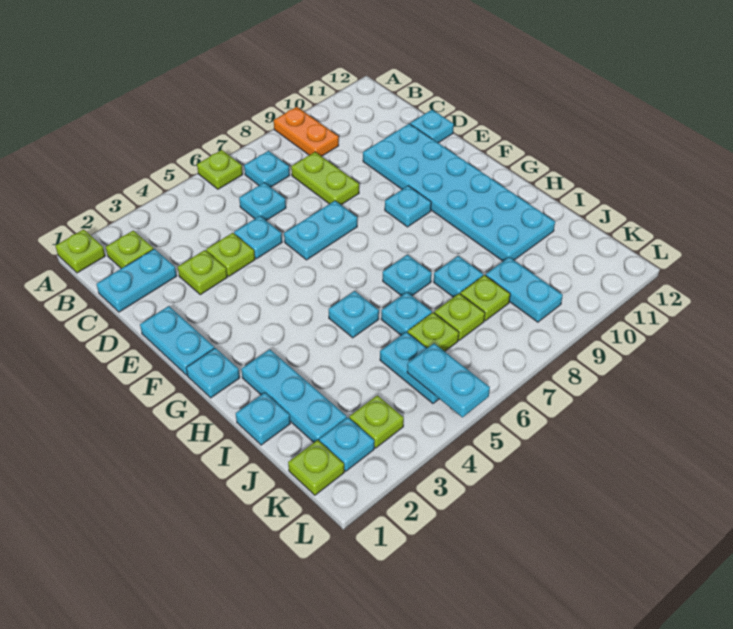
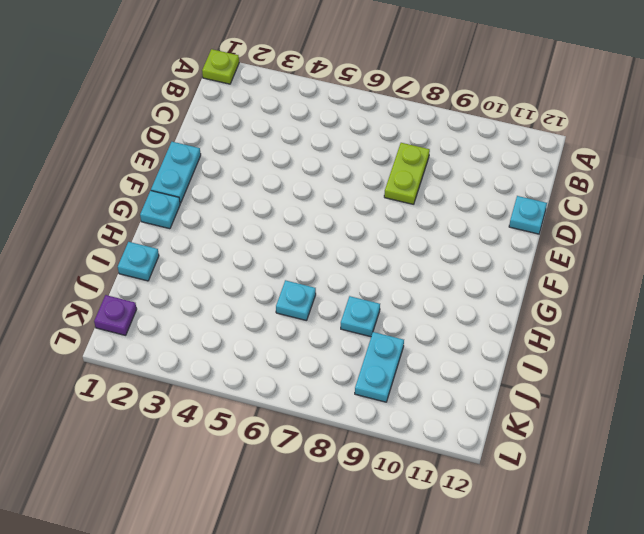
purple plate K1 level 1 -> lime plate K1 level 1
none -> lime plate A6 level 1
none -> orange plate A9:B9 level 1
none -> lime plate B2 level 1
none -> cyan plate B7 level 1

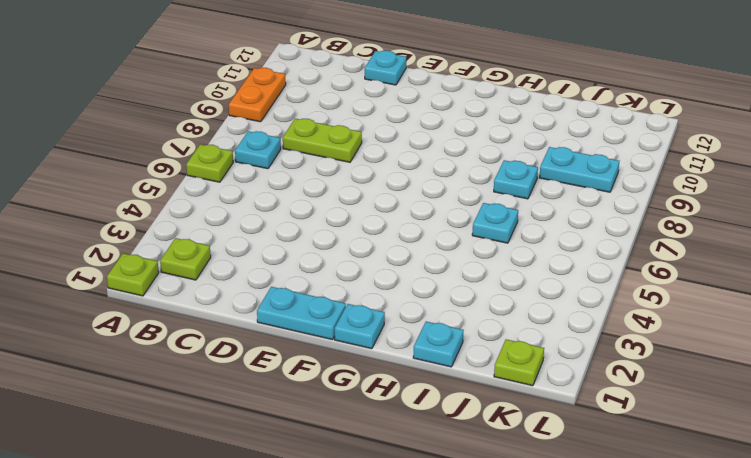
orange plate A9:A10 level 1 -> orange plate A9:B9 level 1
none -> cyan plate C1:C2 level 1
none -> cyan plate C6 level 1
none -> lime plate D3 level 1
none -> lime plate D4 level 1

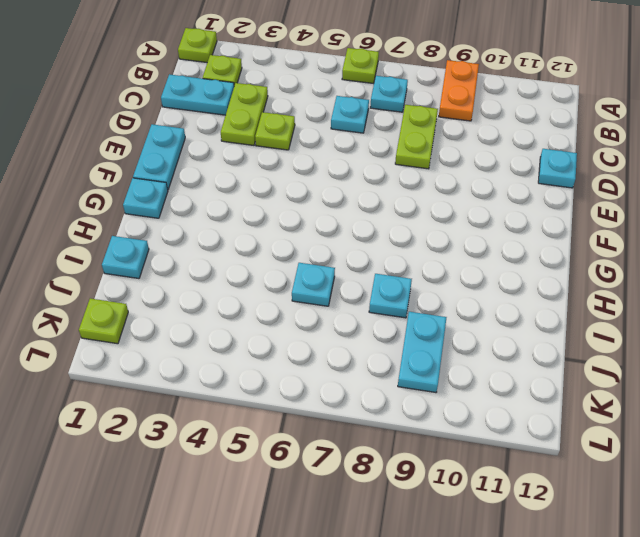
lime plate C3:D3 level 1 -> lime plate D3 level 1
none -> cyan plate D5 level 1
none -> cyan plate D10:I11 level 1
none -> cyan plate E6:E7 level 1
none -> cyan plate F9 level 1

